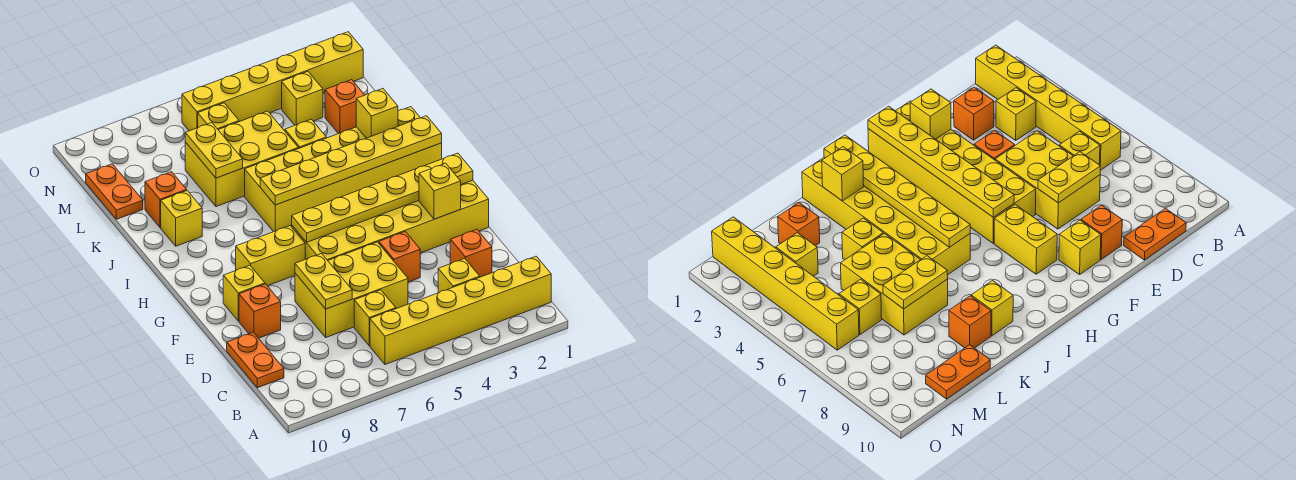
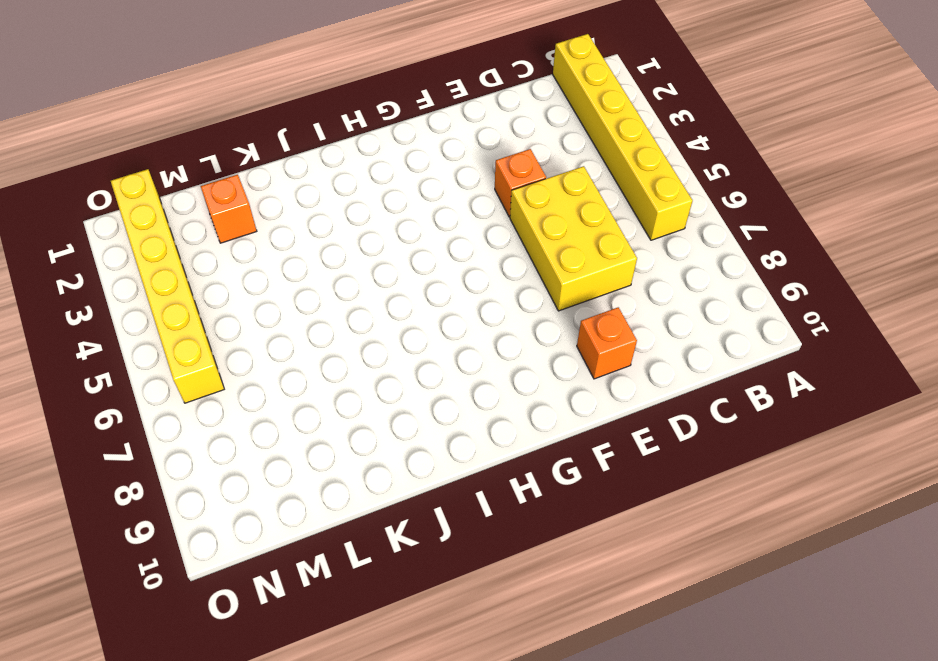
none -> yellow brick C3 level 1
none -> yellow brick C6 level 1
none -> orange plate C10:D10 level 1

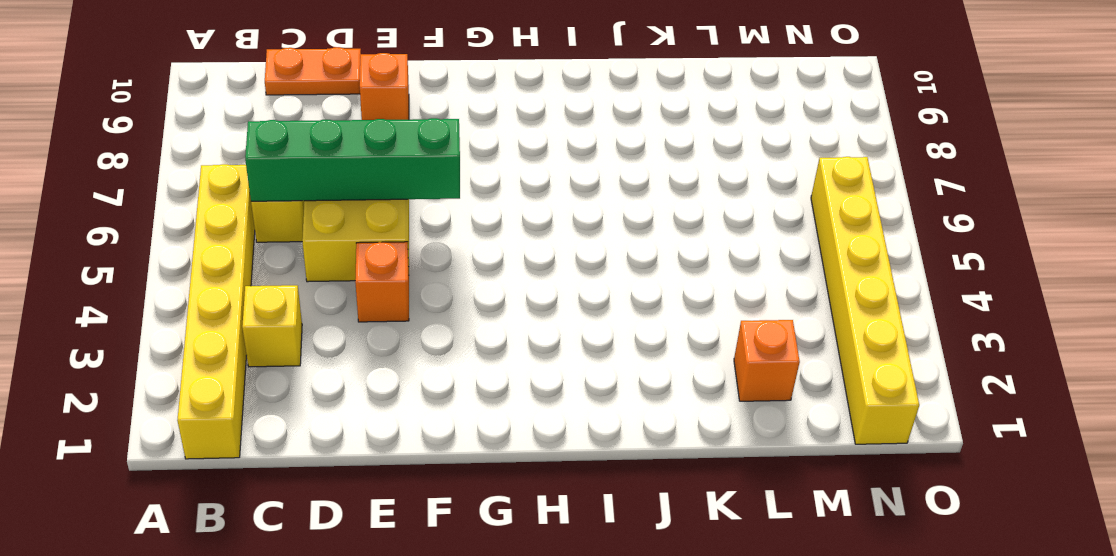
green brick C6:F6 level 2 -> none
none -> orange brick D2 level 1
none -> yellow brick F1:G6 level 1
none -> yellow brick F9 level 1

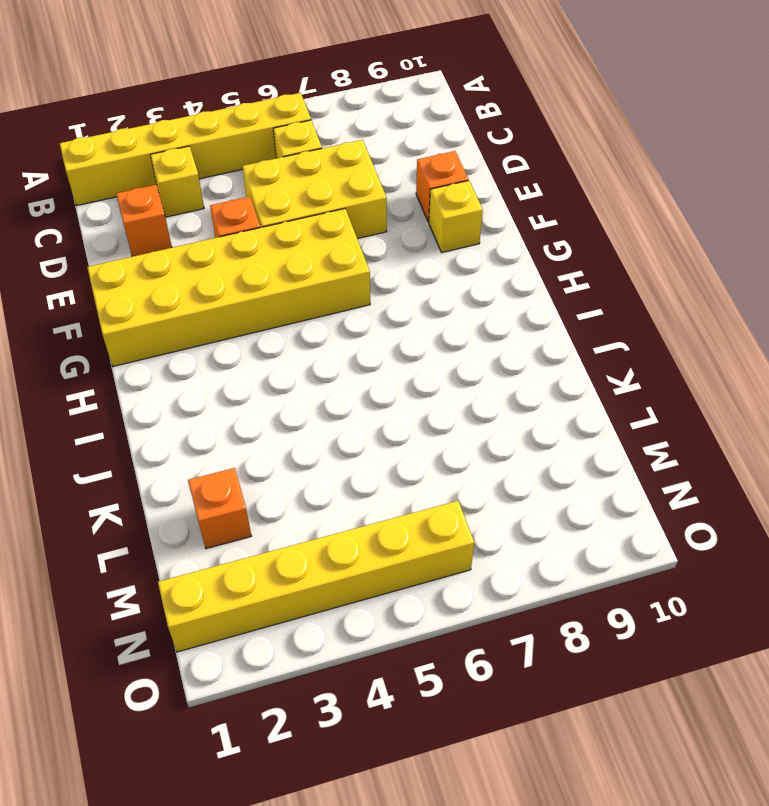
none -> orange plate C10:D10 level 1
none -> yellow brick G7:G8 level 1
none -> yellow brick I1:J6 level 1

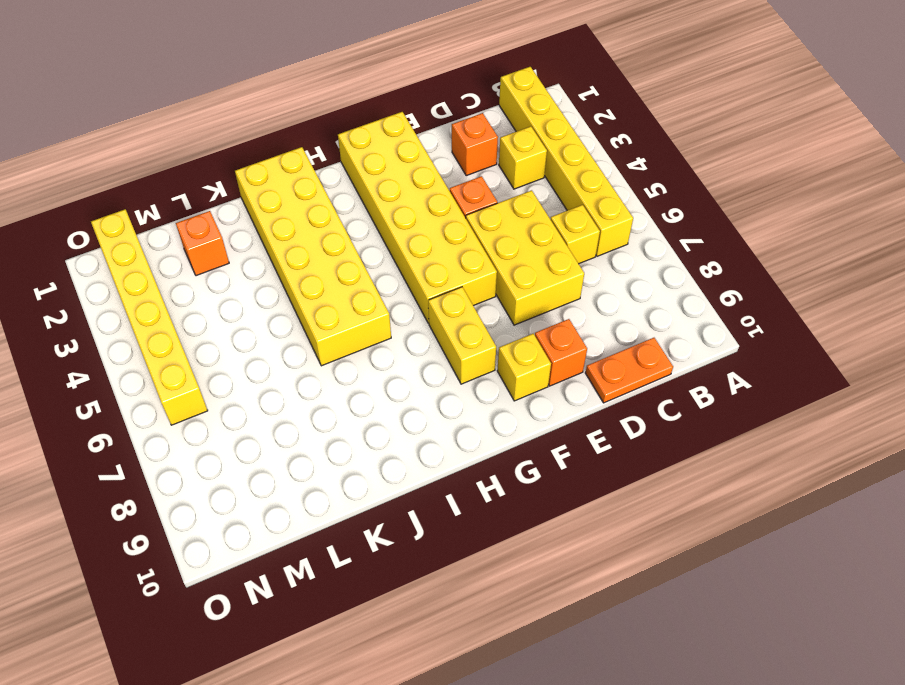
none -> yellow brick J9 level 1
none -> yellow brick K4 level 1
none -> yellow brick K5:L7 level 1

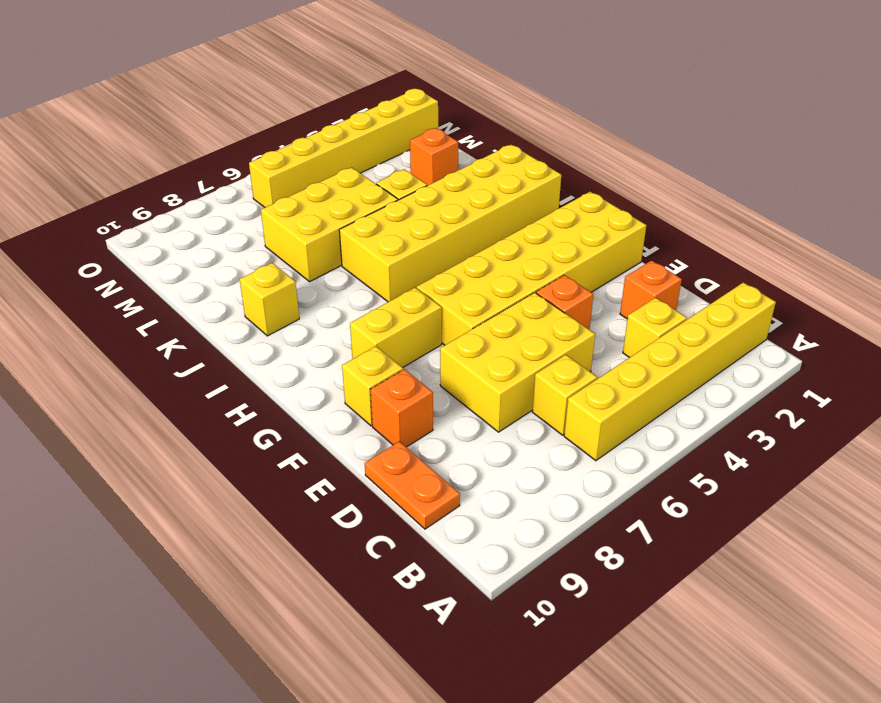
none -> orange brick K9 level 1
none -> orange plate L10:M10 level 1
none -> yellow brick M3 level 1

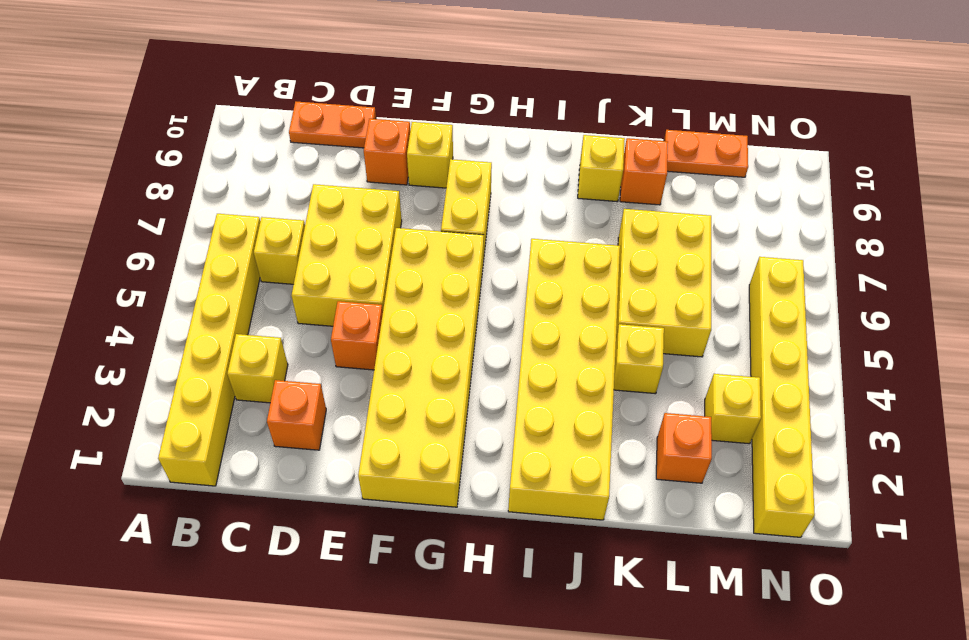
none -> yellow brick M6 level 1
none -> yellow plate D7:E7 level 2
none -> yellow brick F2 level 2

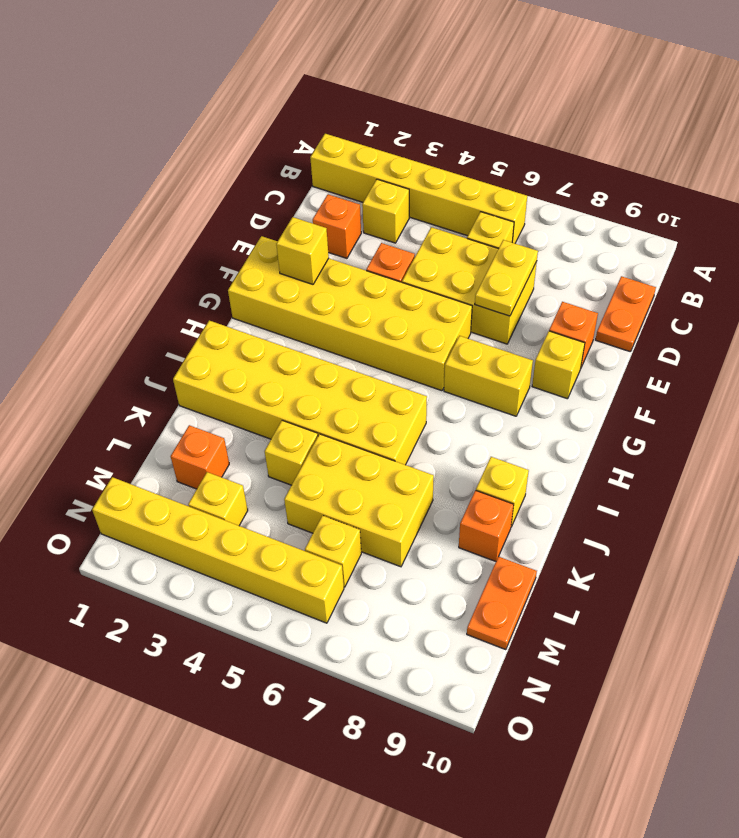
none -> yellow plate G1:G6 level 2
none -> yellow plate I1:I6 level 2
none -> yellow brick J2 level 2

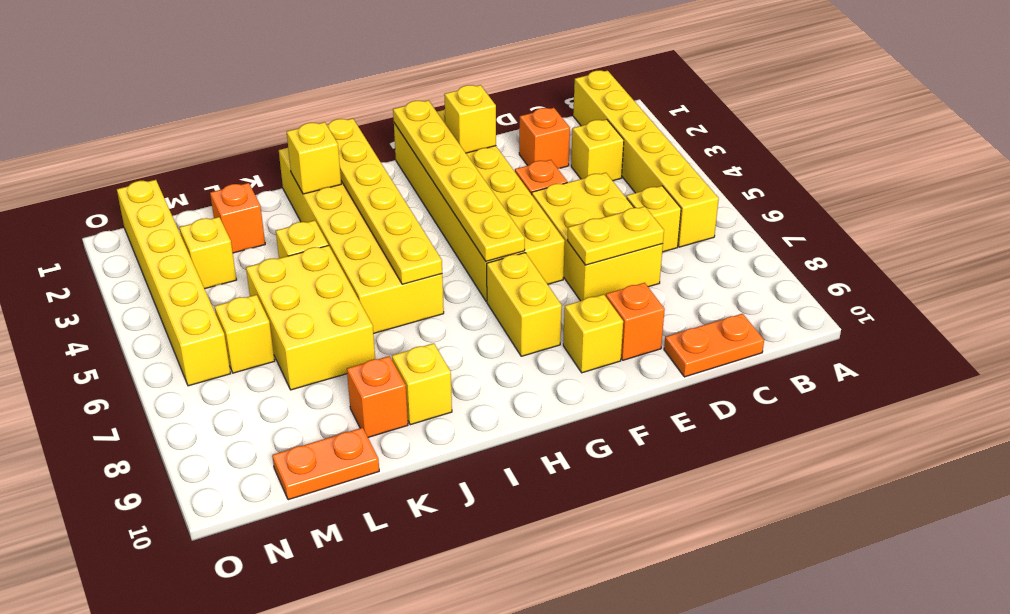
none -> yellow plate K7:L7 level 2

